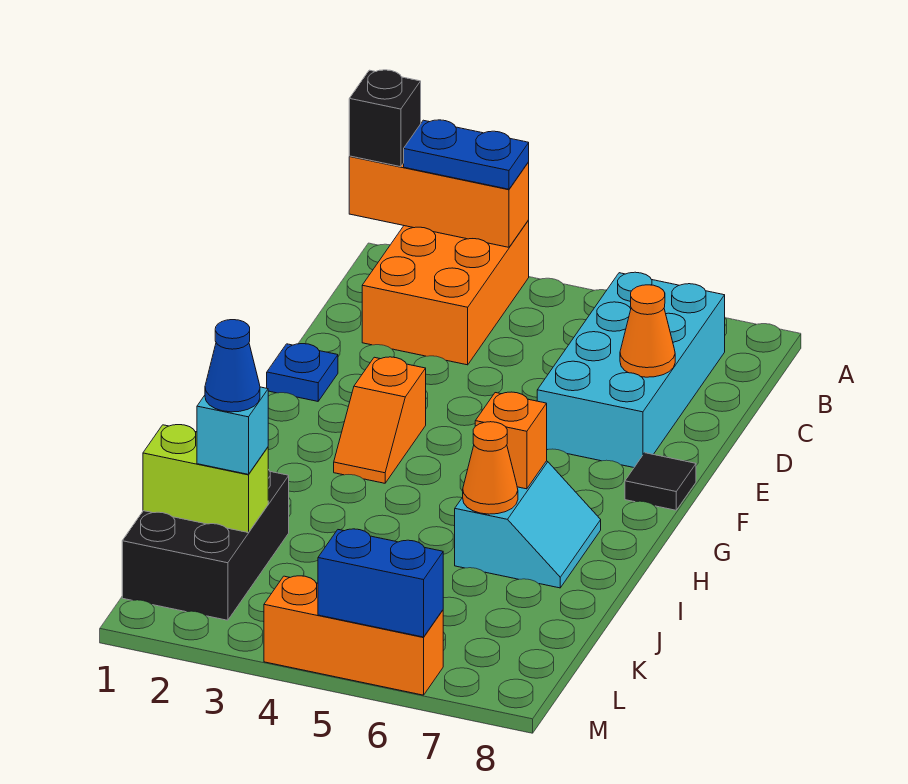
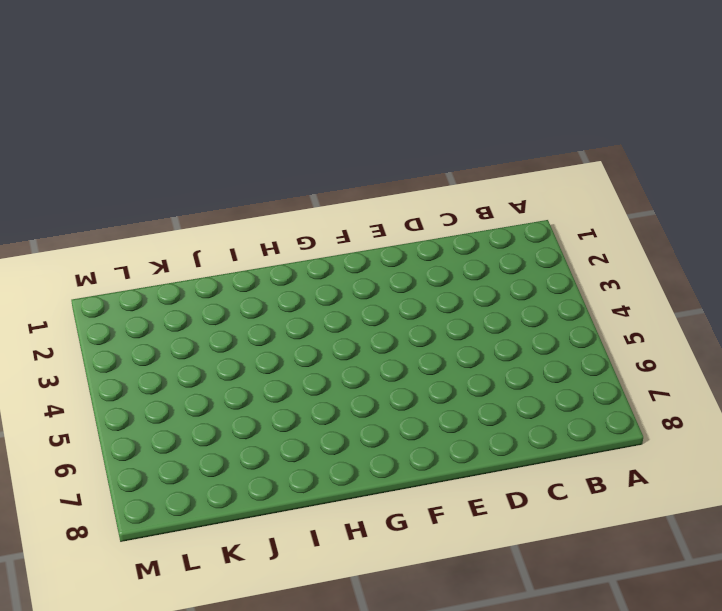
none -> orange brick A2:C3 level 1
none -> cyan brick B6:E7 level 1
none -> blue plate E1 level 1

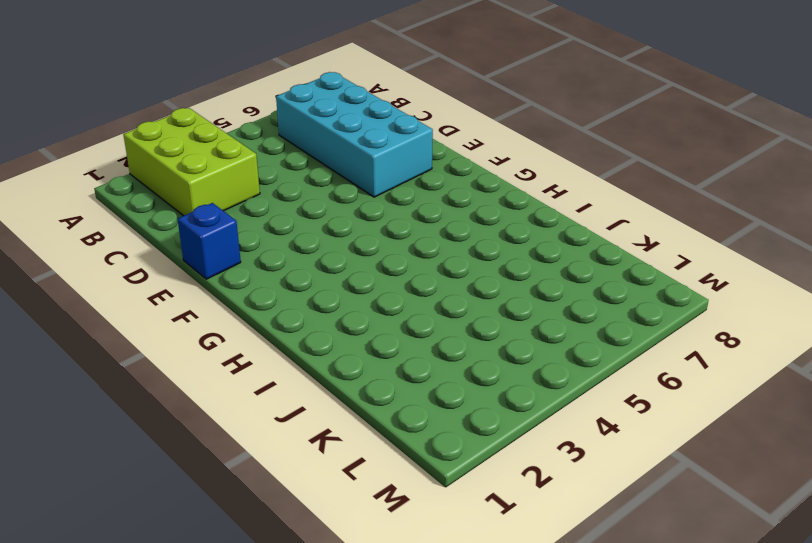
lime brick A2:C3 level 1 -> orange brick A2:C3 level 1
blue brick E1 level 1 -> blue plate E1 level 1
none -> orange slope F3:G3 level 1 top F
none -> black tile F8 level 1
none -> cyan slope H6:I7 level 1 top 6

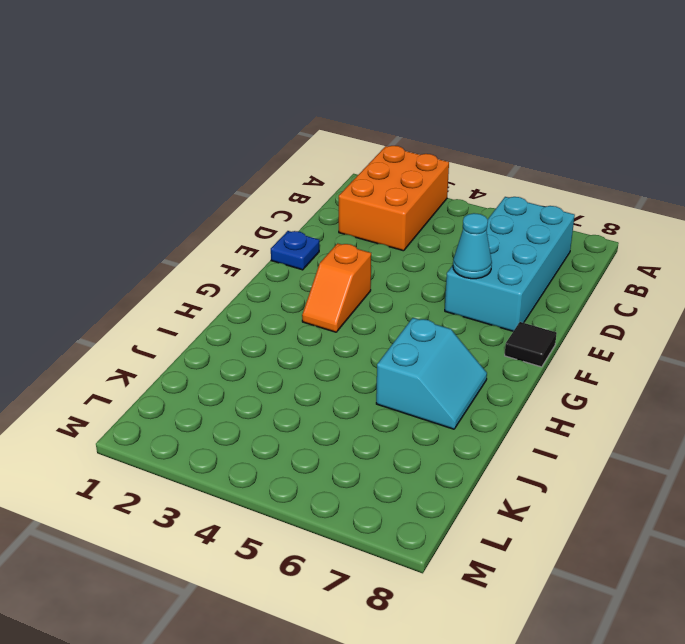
cyan cone E6 level 2 -> none
none -> black brick J1:L2 level 1
none -> orange brick M4:M6 level 1
none -> orange brick A1:A3 level 2

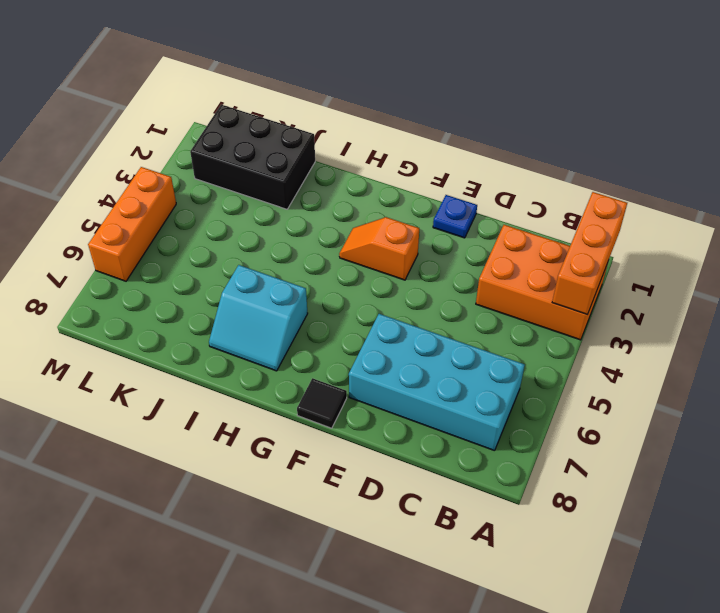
none -> orange cone D7 level 2
none -> orange brick H6 level 2
none -> orange cone I6 level 2

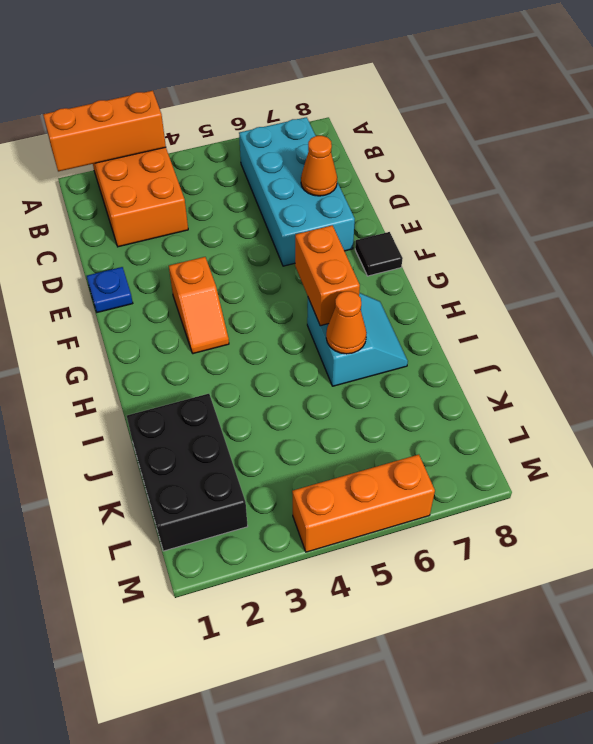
orange brick G6:H6 level 2 -> orange brick H6 level 2
none -> lime brick K1:K2 level 2
none -> blue brick M5:M6 level 2
none -> black brick A1 level 3

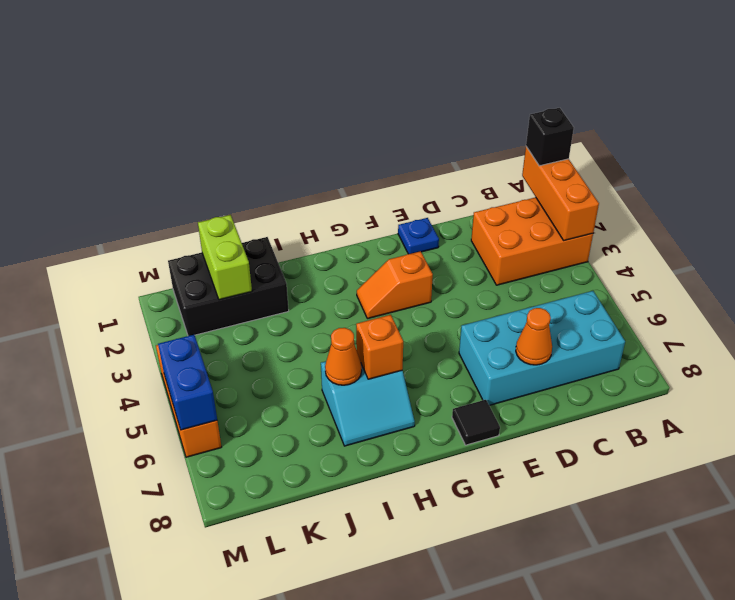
none -> blue plate A2:A3 level 3
none -> cyan brick K2 level 3
none -> blue cone K2 level 4

